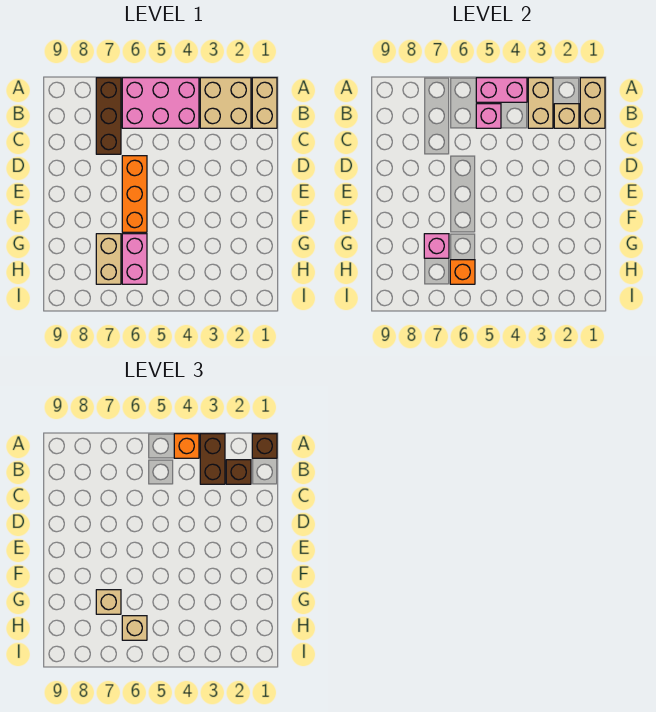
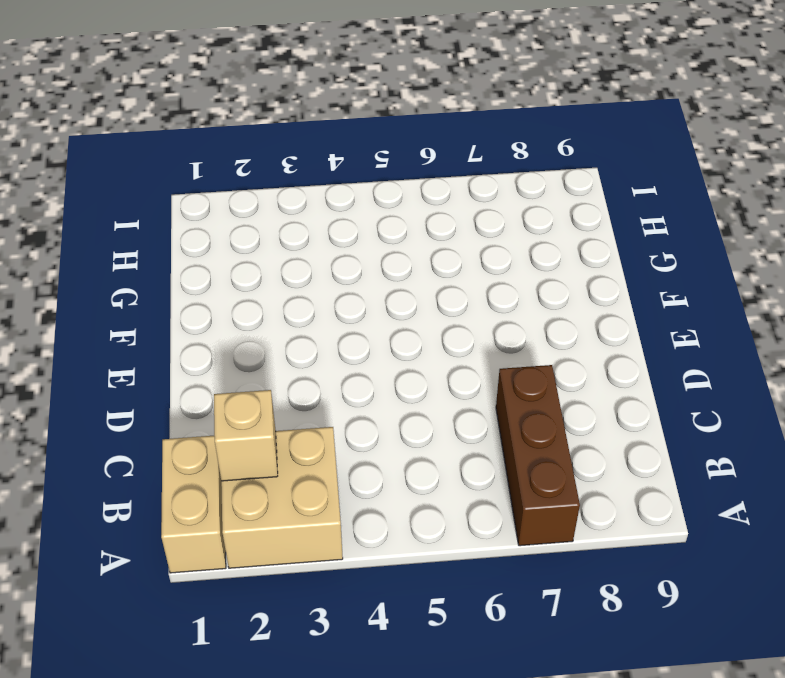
none -> pink brick A4:B6 level 1
none -> orange brick D6:F6 level 1
none -> pink brick G6:H6 level 1

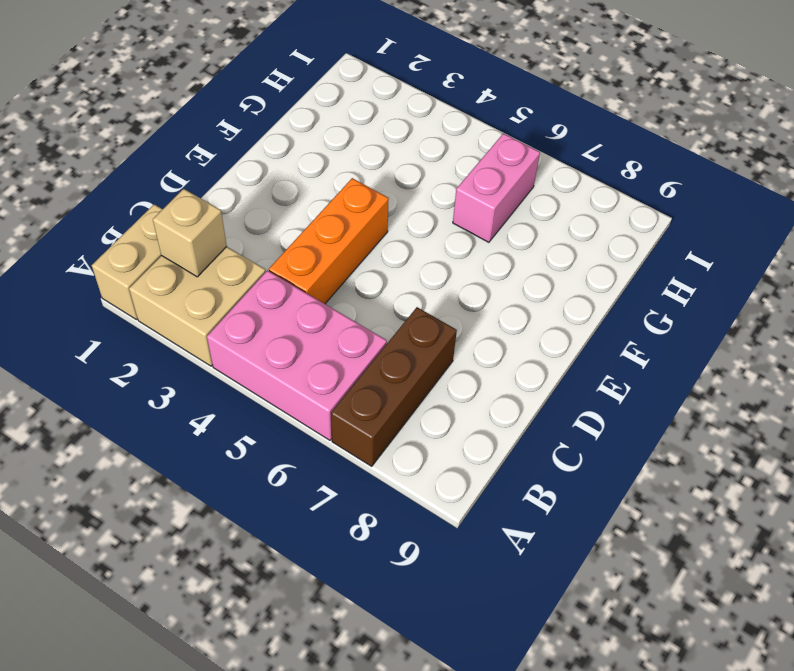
orange brick C4:E4 level 1 -> orange brick D6:F6 level 1
none -> tan brick G7:H7 level 1
none -> tan brick A1:B1 level 2
none -> tan brick A3:B3 level 2

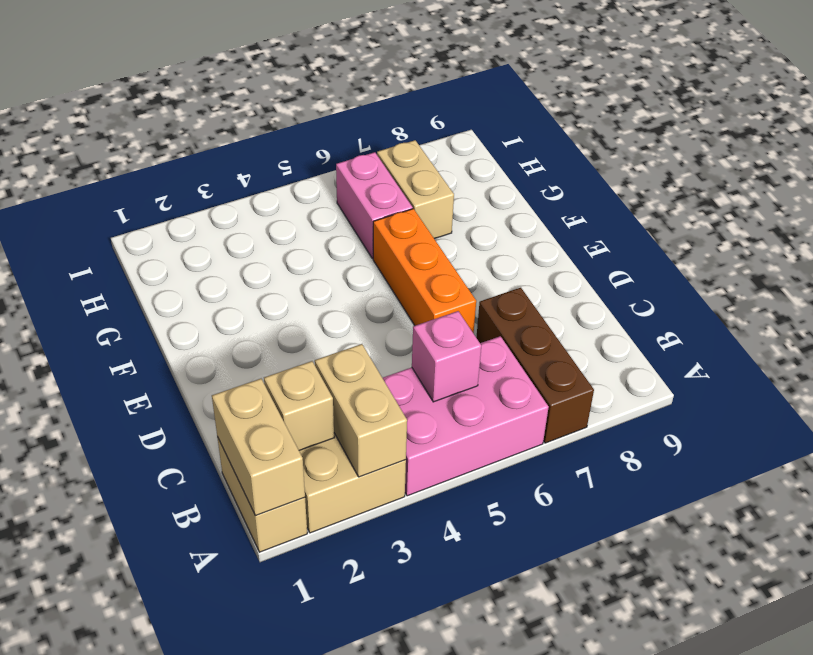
none -> pink brick A4:A5 level 2
none -> pink brick G7 level 2
none -> orange brick H6 level 2

